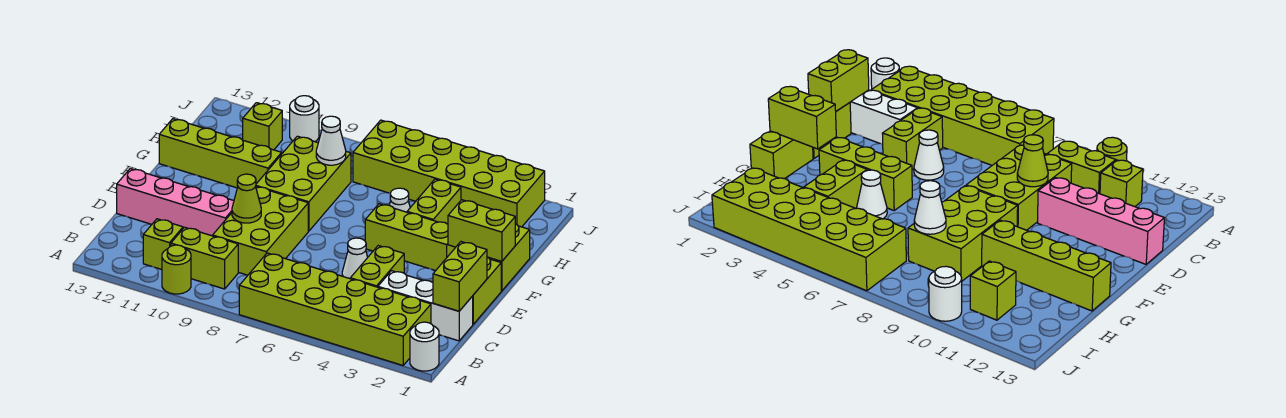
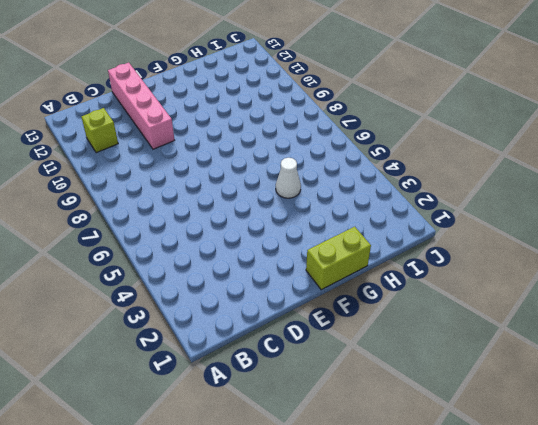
none -> white round brick A1 level 1
none -> lime brick A2:B7 level 1
none -> lime round brick A10 level 1

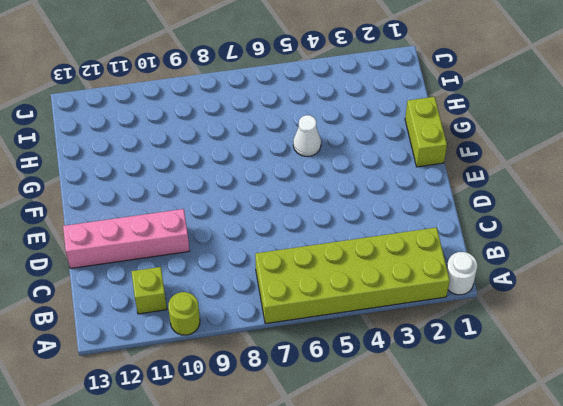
none -> lime brick B9:B10 level 1
none -> white brick C1:C3 level 1
none -> lime brick C4:D4 level 1

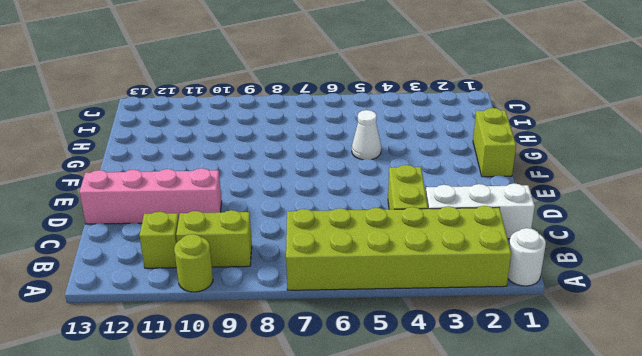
none -> lime brick C8:E9 level 1
none -> lime brick D1:E1 level 1
none -> white cone D5 level 1

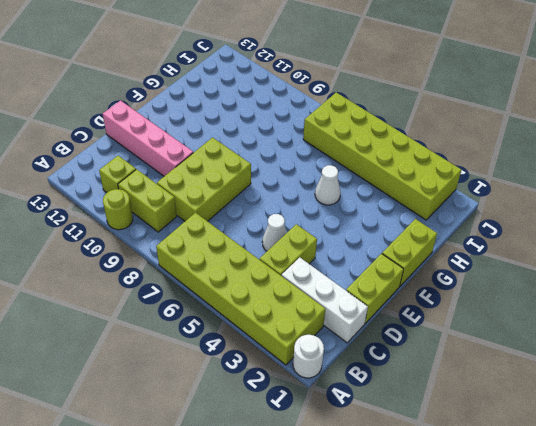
none -> lime brick F3:F5 level 1
none -> lime brick F8:H9 level 1
none -> lime brick G4:H4 level 1

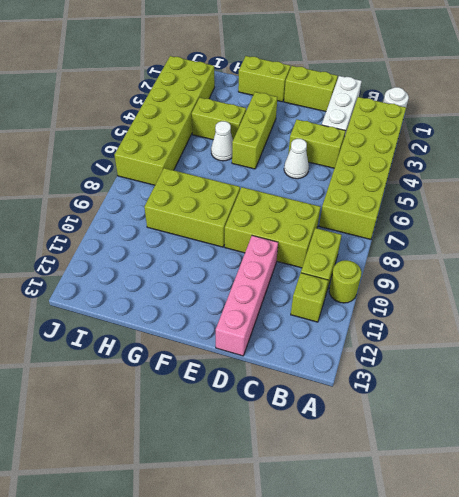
none -> lime brick G10:G13 level 1
none -> lime brick I11 level 1
none -> white round brick J10 level 1

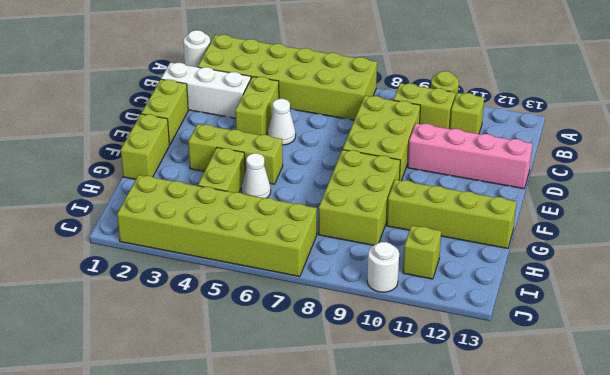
none -> lime brick C1:D1 level 2
none -> lime cone D9 level 2
none -> lime brick F1:F2 level 2

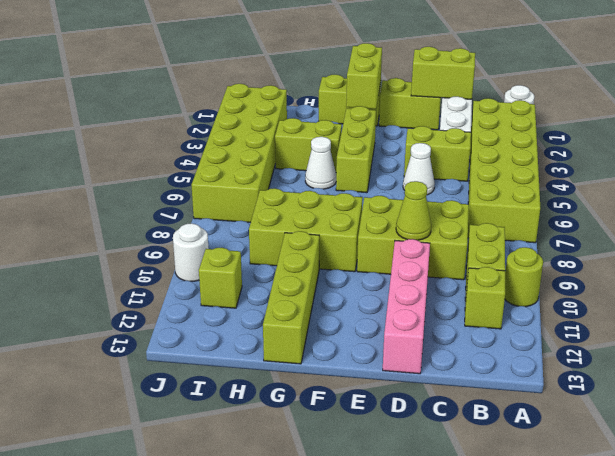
none -> white cone H8 level 2

